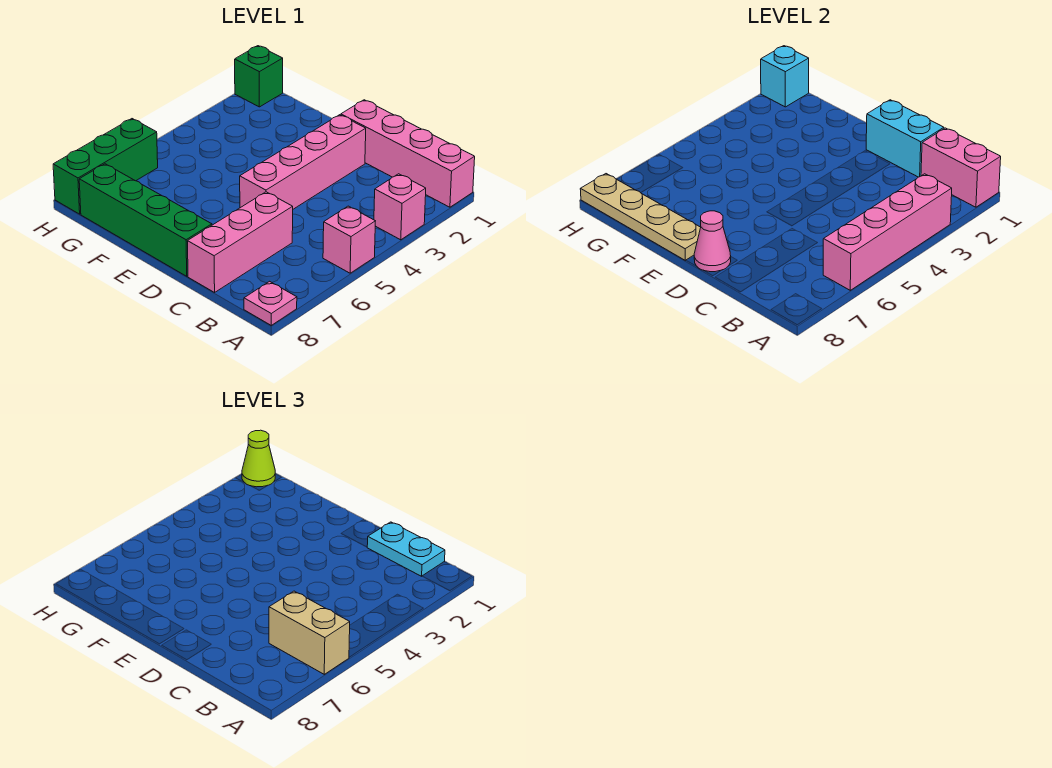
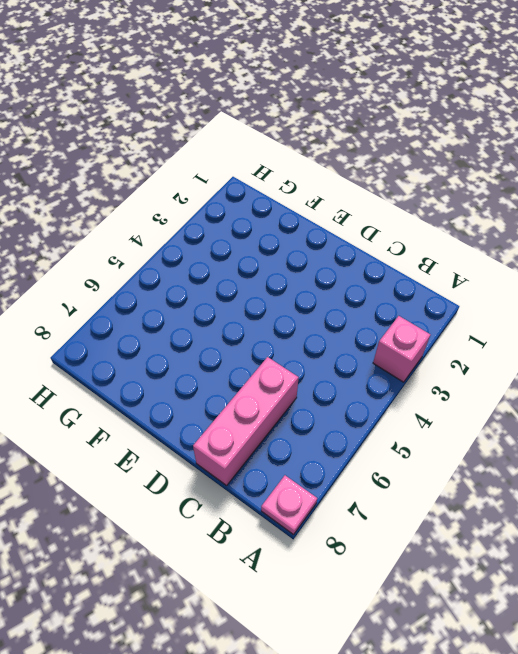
none -> pink brick A1:D1 level 1
none -> pink brick A5 level 1
none -> pink brick D2:D5 level 1

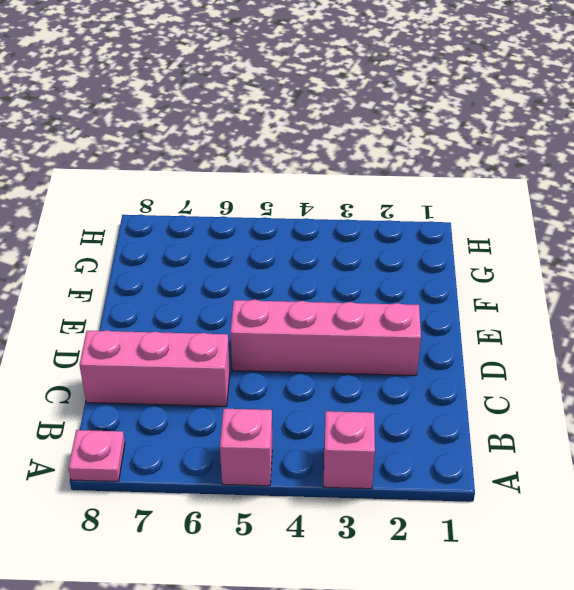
none -> pink brick A1:D1 level 1
none -> green brick D8:G8 level 1
none -> green brick H1 level 1

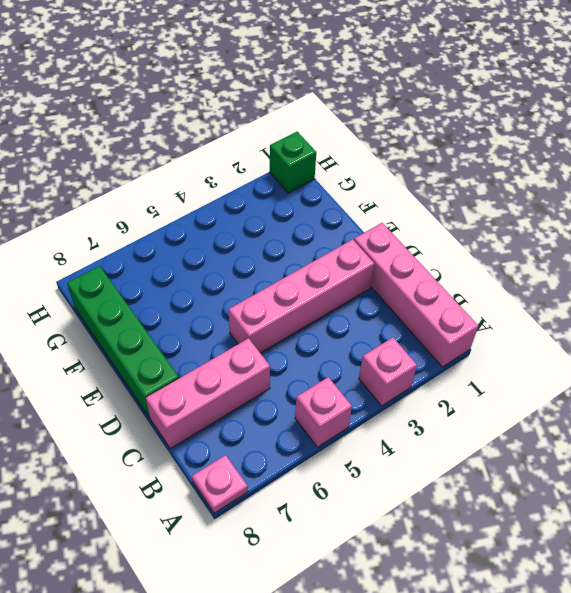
none -> green brick H6:H8 level 1
none -> pink brick A1:B1 level 2
none -> pink brick A3:A6 level 2

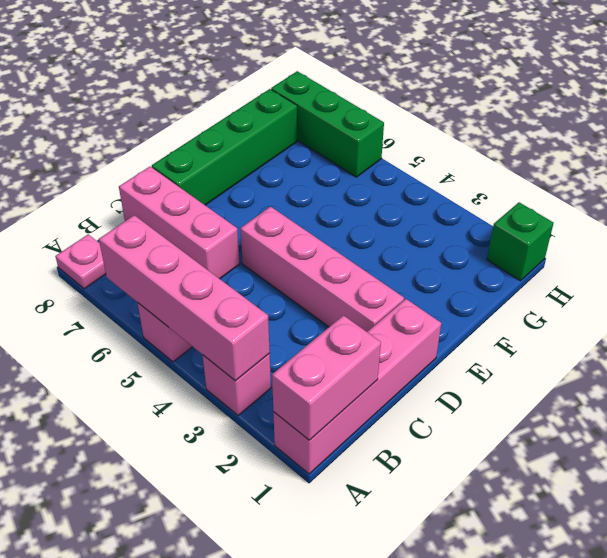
none -> cyan brick C1:D1 level 2
none -> pink cone D8 level 2
none -> tan plate E8:H8 level 2

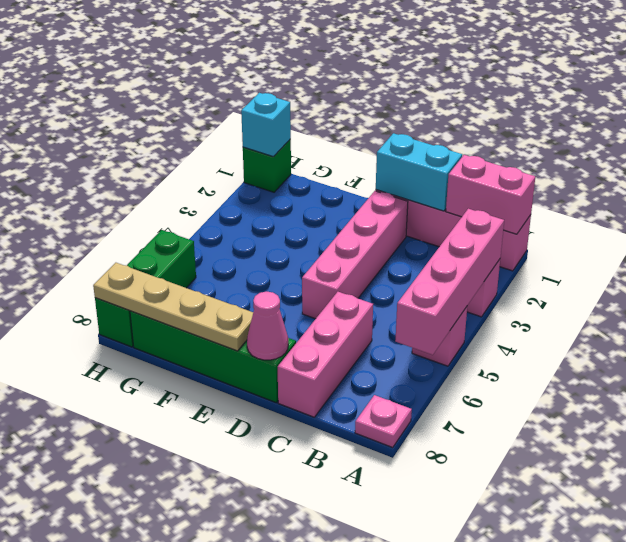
none -> tan brick A6:B6 level 3
none -> cyan plate B1:C1 level 3
none -> lime cone H1 level 3

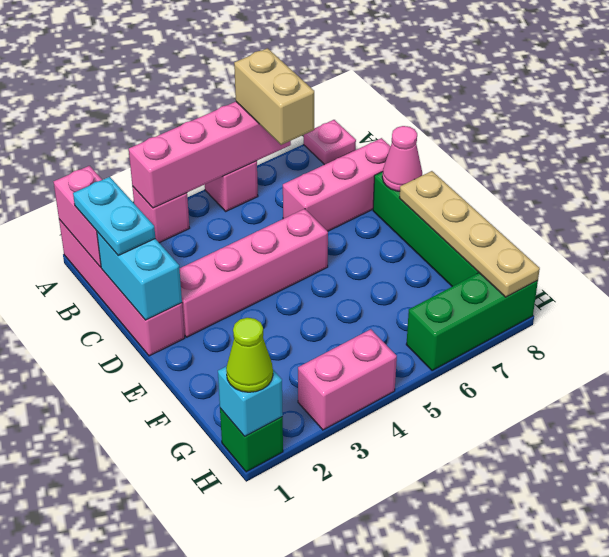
pink brick H3:H4 level 1 -> none

